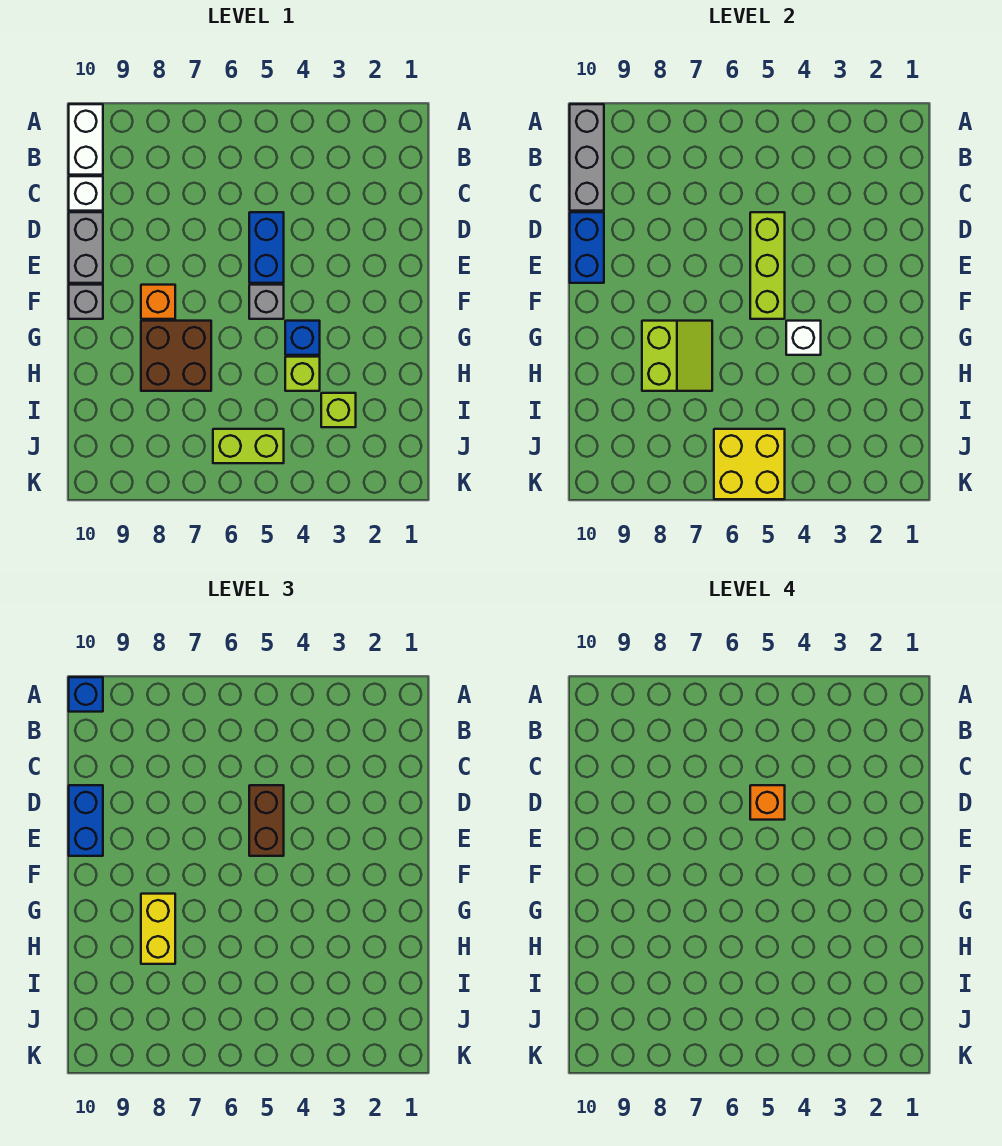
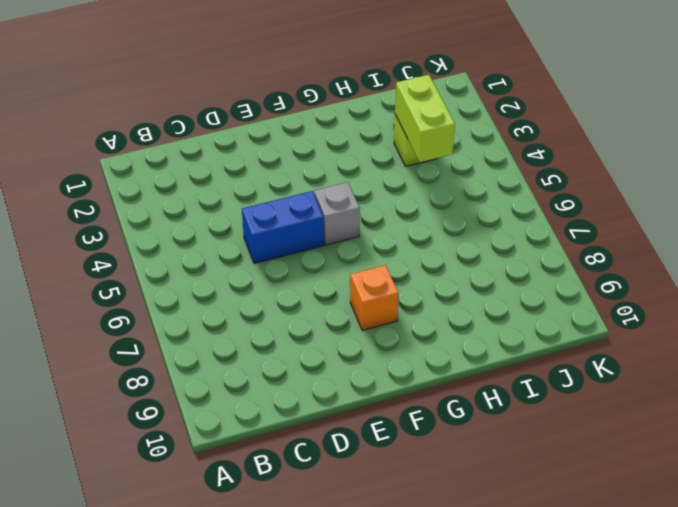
lime brick I3:I4 level 2 -> lime brick J5:J6 level 1
none -> white brick A10:B10 level 1
none -> white brick C10 level 1
none -> grey brick D10:E10 level 1

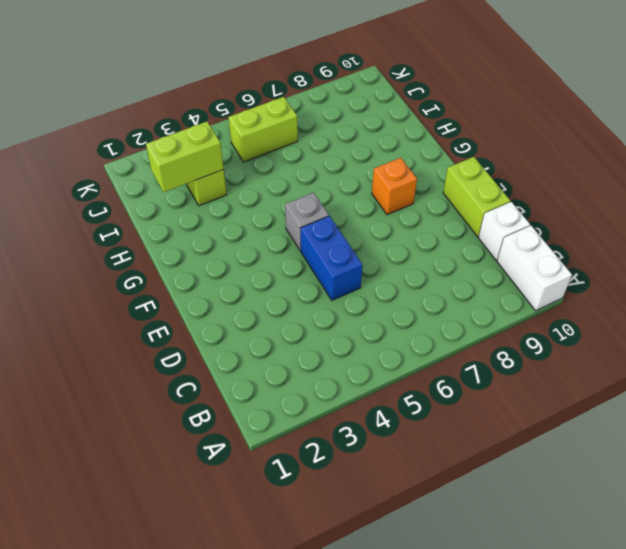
lime brick D10:E10 level 1 -> grey brick D10:E10 level 1
lime brick I2:I3 level 2 -> none
none -> grey brick F10 level 1
none -> blue brick G4 level 1
none -> brown brick G7:H8 level 1

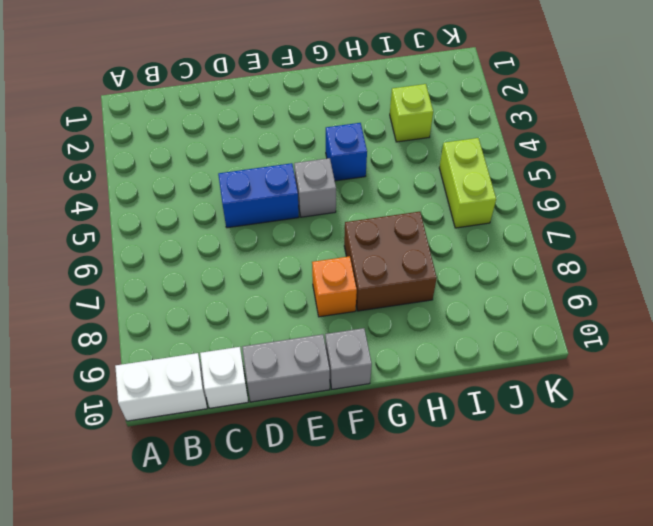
none -> lime brick H4 level 1
none -> grey brick A10:C10 level 2
none -> lime brick D5:F5 level 2

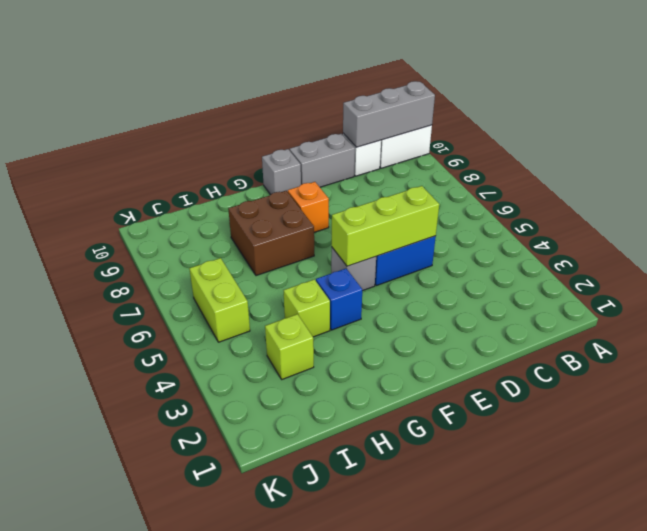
none -> blue brick D10:E10 level 2
none -> white brick G4 level 2
none -> lime slope G7:H8 level 2 top 8

